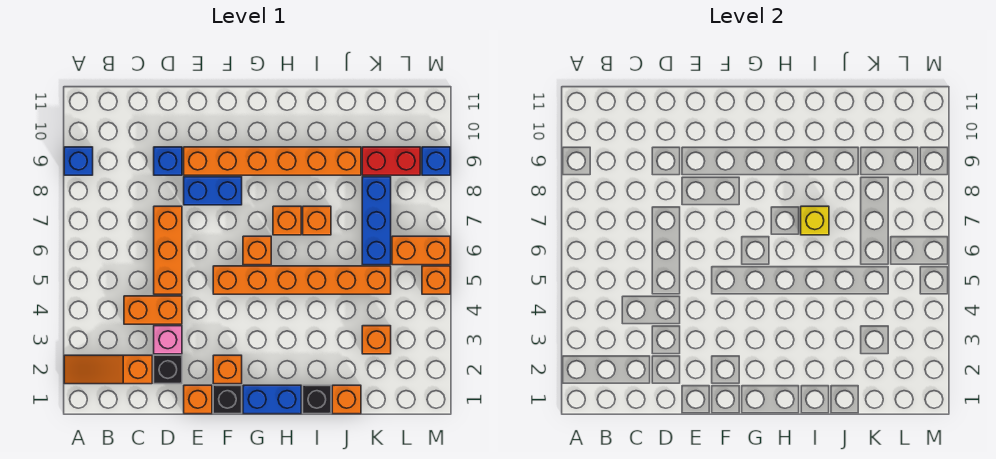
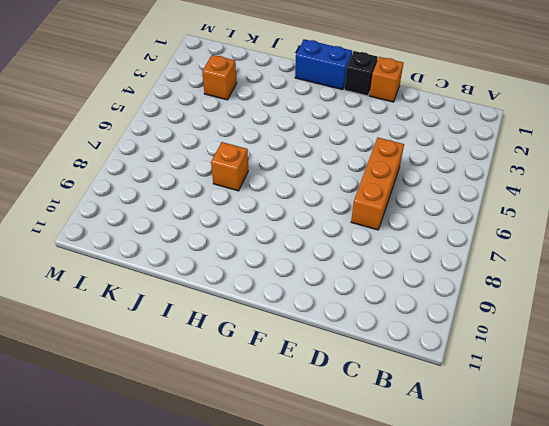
none -> orange slope A2:C2 level 1 top C
none -> blue brick A9 level 1
none -> orange brick C4:D4 level 1

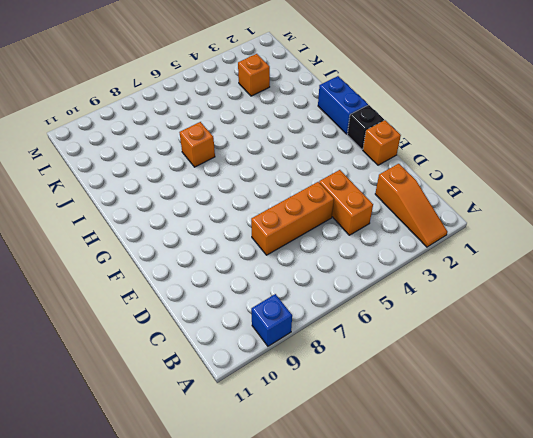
none -> black brick D2 level 1
none -> pink brick D3 level 1
none -> blue brick D9 level 1

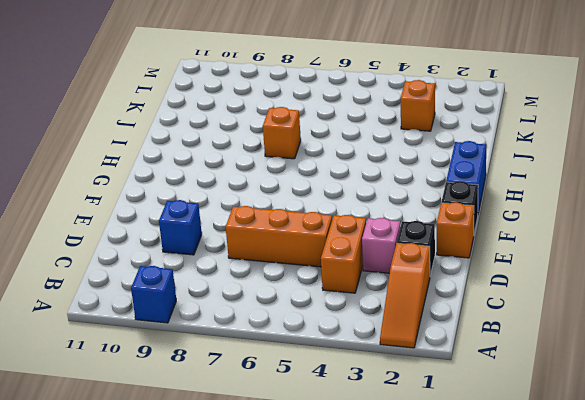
none -> blue brick E8:F8 level 1
none -> orange brick E9:J9 level 1
none -> orange brick F2 level 1

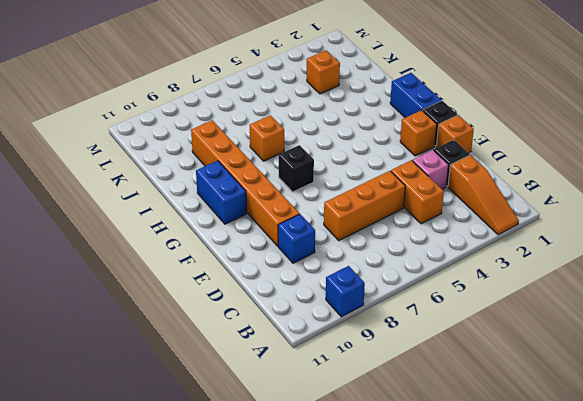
black brick G7 level 1 -> black brick I1 level 1
blue brick G10:H10 level 1 -> blue brick E8:F8 level 1
none -> orange brick F5:K5 level 1
none -> orange brick G6 level 1
none -> orange brick H7 level 1

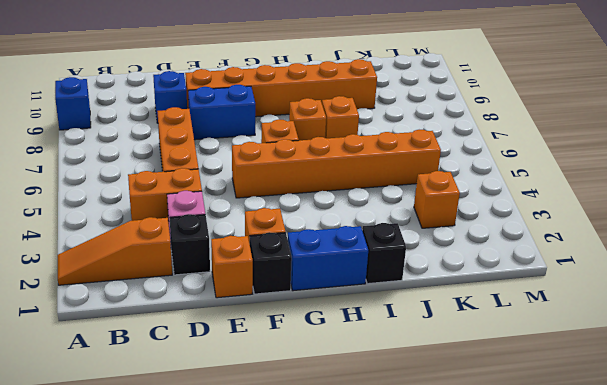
none -> orange brick J1 level 1
none -> blue brick K6:K8 level 1
none -> red brick K9:L9 level 1

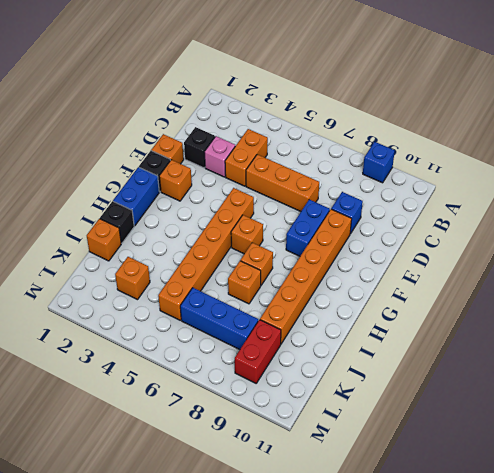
none -> orange slope A2:C2 level 1 top C
none -> orange brick L6:M6 level 1
none -> orange brick M5 level 1

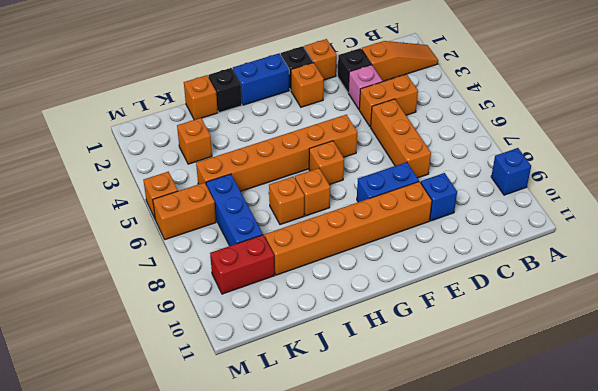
none -> blue brick M9 level 1
none -> yellow brick I7 level 2

